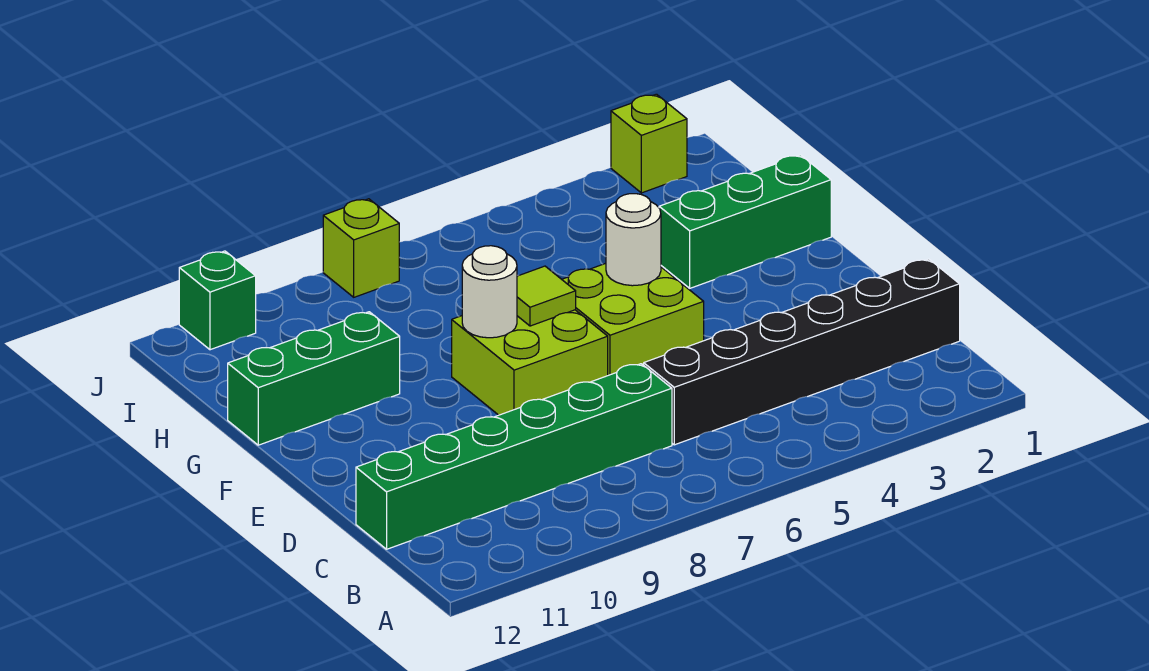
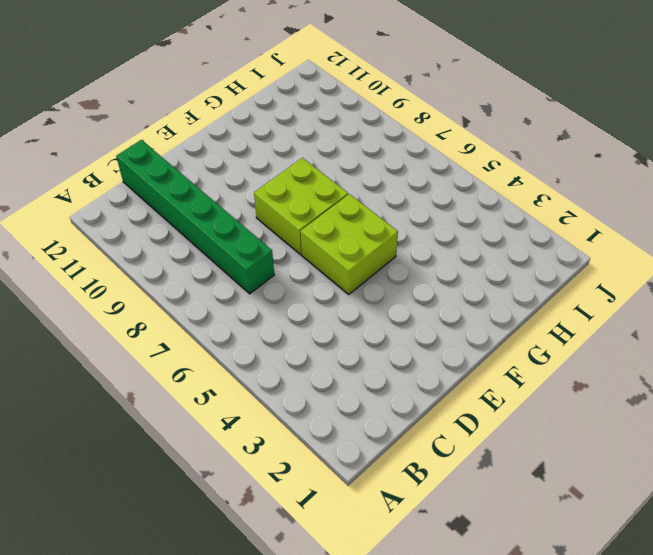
none -> black brick C1:C6 level 1
none -> green brick G1:G3 level 1
none -> green brick G10:G12 level 1

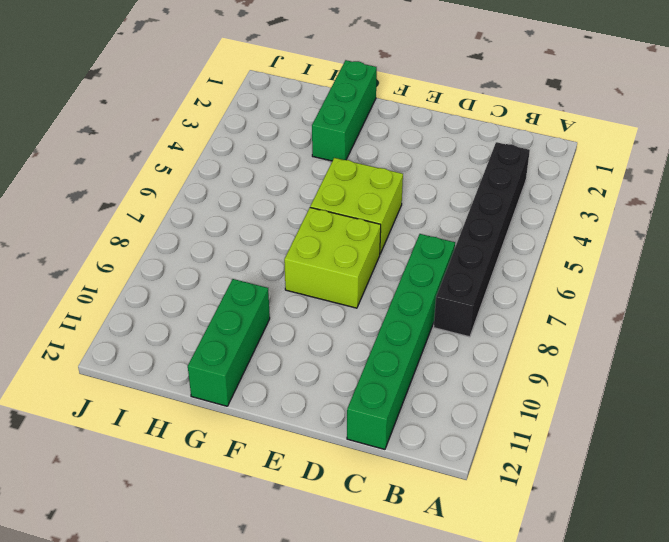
black brick B3:B8 level 1 -> black brick C1:C6 level 1
none -> lime brick J2 level 1
none -> lime brick J8 level 1
none -> green brick J11 level 1

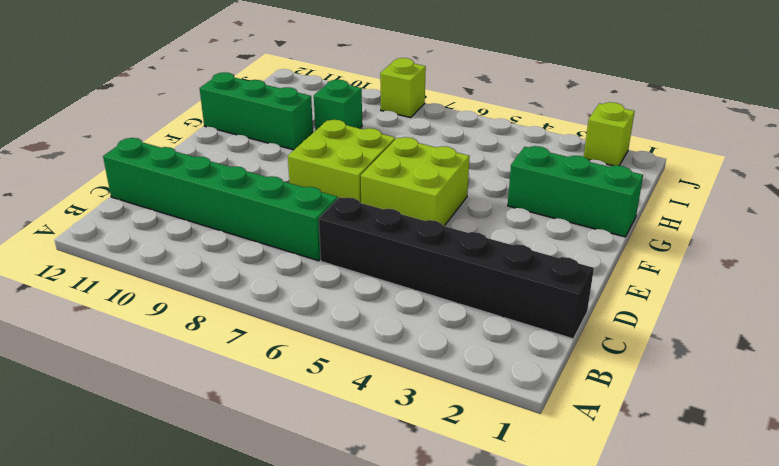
green brick H9 level 1 -> green brick J11 level 1
none -> white round brick F5 level 2
none -> lime tile F7 level 2
none -> white round brick F8 level 2

